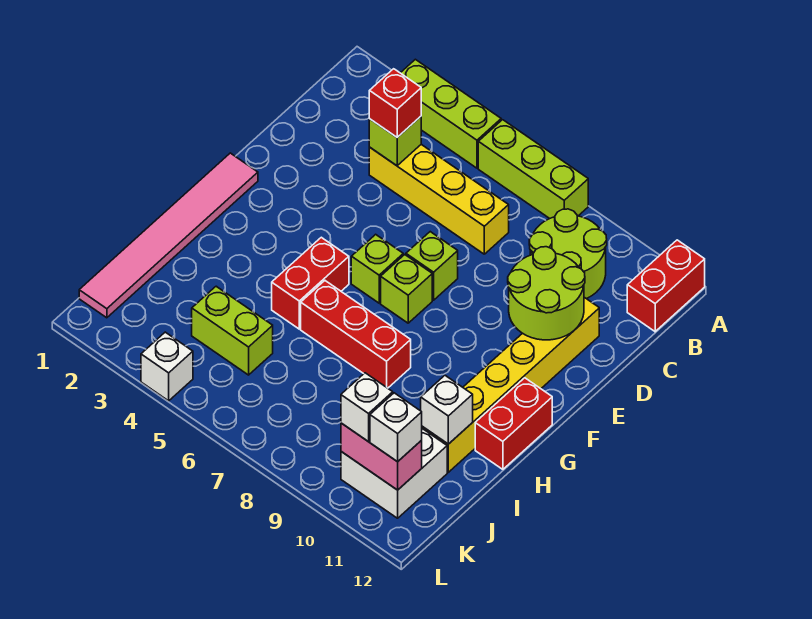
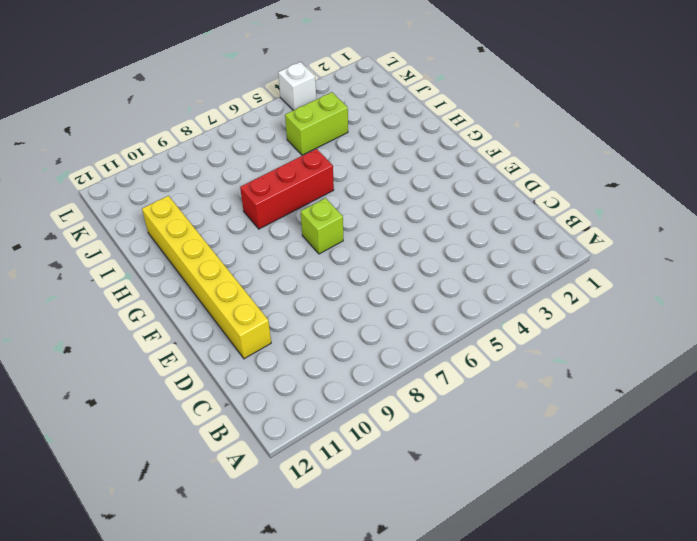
none -> lime brick A3:A5 level 1
none -> lime brick A6:A8 level 1
none -> red brick A12:B12 level 1

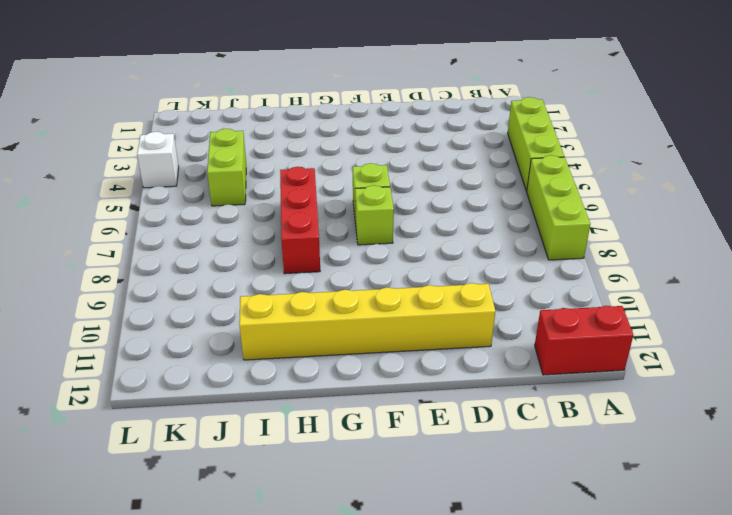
none -> lime round brick B9:C10 level 1
none -> yellow brick C4:C7 level 1
none -> lime brick E7 level 1

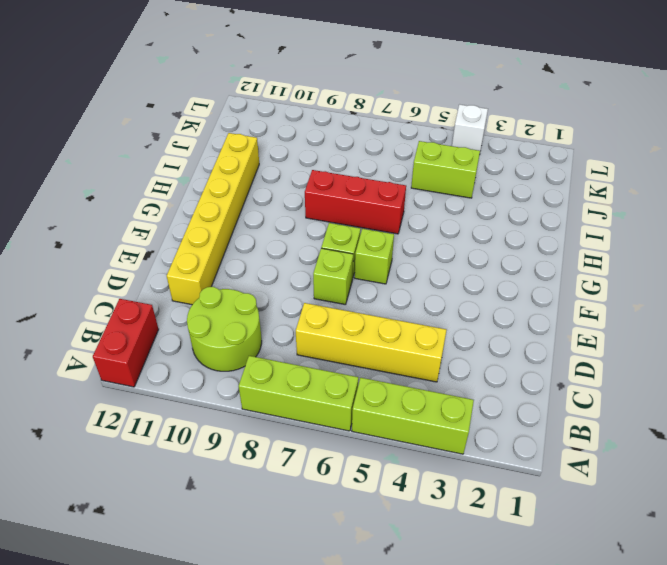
none -> pink tile F1:K1 level 1
none -> red brick G5:H5 level 1
none -> red brick G12:H12 level 1

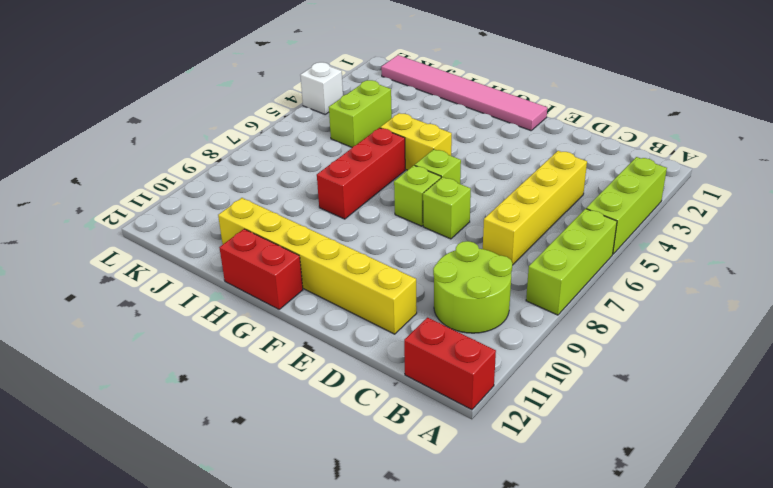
yellow brick G5:H5 level 1 -> red brick G5:H5 level 1
none -> white brick J10:K11 level 1
none -> lime brick C4 level 2
none -> lime round brick D10:E11 level 2

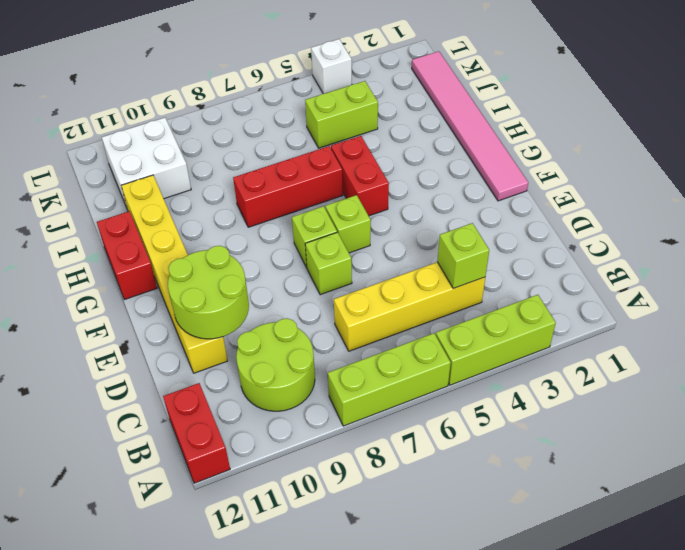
none -> white brick I11 level 2
none -> pink brick K10:K11 level 2
none -> red brick C4 level 3

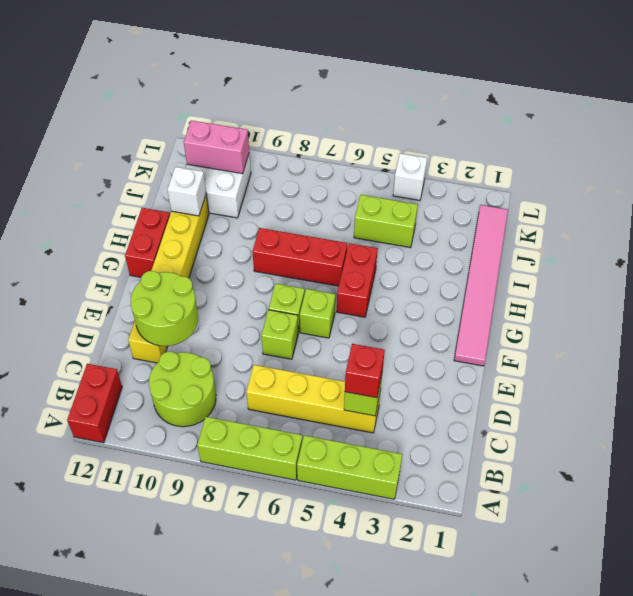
none -> white brick K10 level 3
none -> white brick K11 level 3

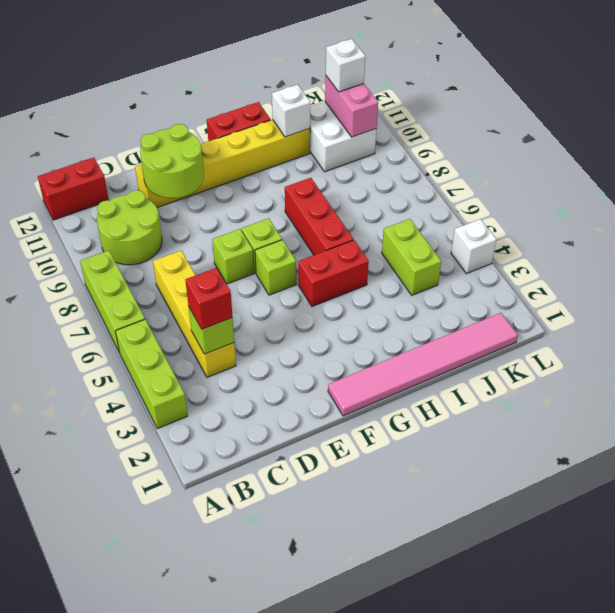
none -> white brick K10 level 3

